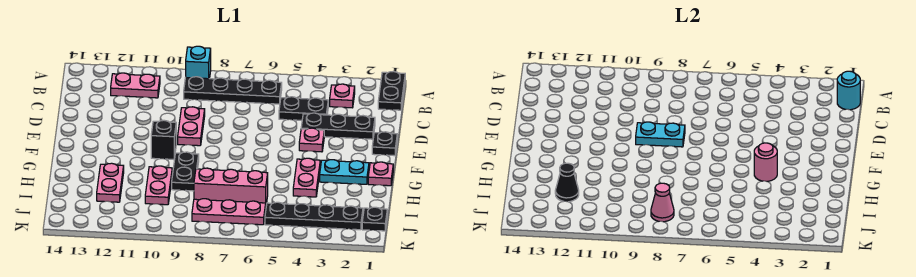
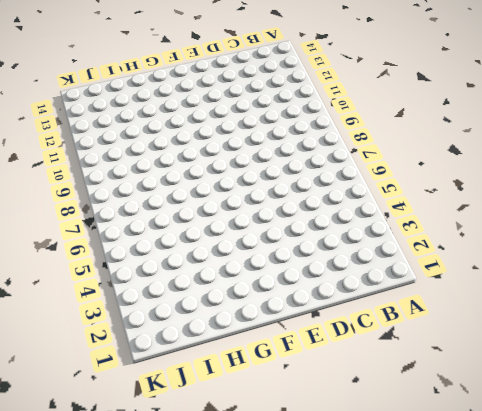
none -> black plate A1:B1 level 1
none -> cyan brick A9 level 1
none -> pink plate B3 level 1

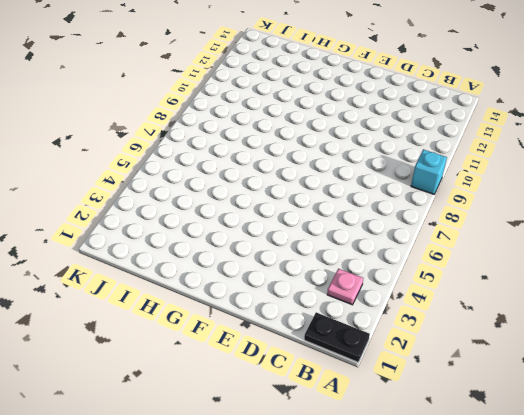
none -> black plate B6:B9 level 1
none -> pink plate B11:B12 level 1
none -> black plate C4:C5 level 1

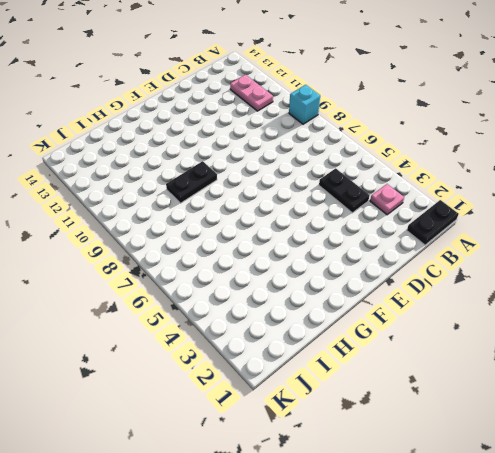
none -> black plate B6:B9 level 1
none -> black plate D2:D4 level 1
none -> pink plate D9:E9 level 1

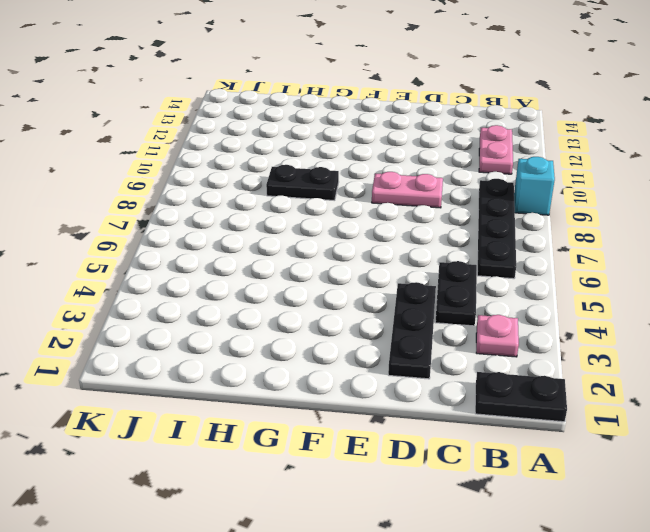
none -> black plate E1 level 1
none -> pink plate E4 level 1
none -> black brick F10 level 1

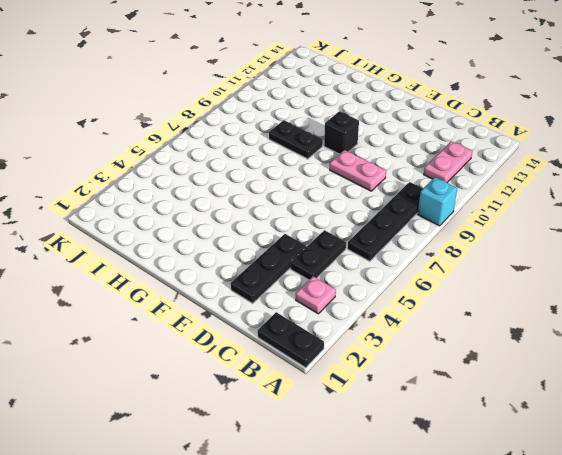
none -> black plate E1 level 1
none -> pink plate E4 level 1
none -> pink plate G1 level 1

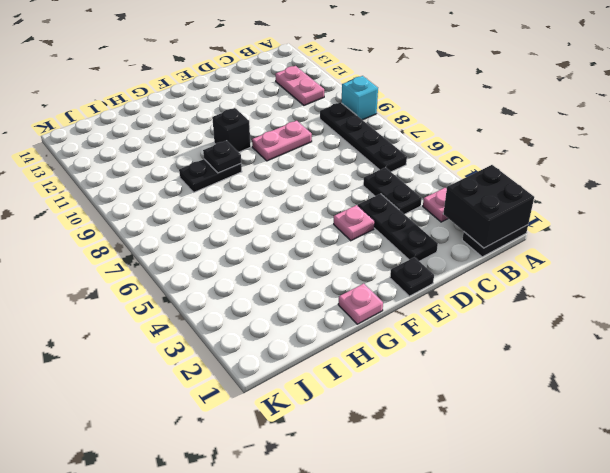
black brick A1:B2 level 2 -> cyan round brick B1 level 2
black plate G9 level 2 -> black plate J1 level 1
none -> cyan plate G2:G3 level 1
none -> pink plate G4:H4 level 1
none -> pink plate H10:I10 level 1

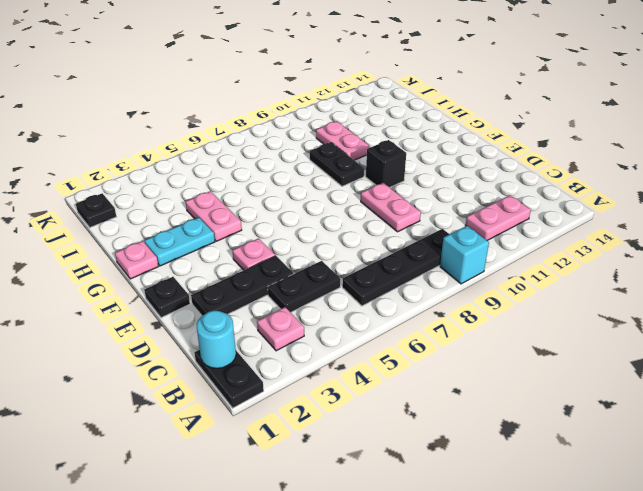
none -> pink plate H12:I12 level 1
none -> pink brick I6:I8 level 1
none -> black plate J2:J5 level 1

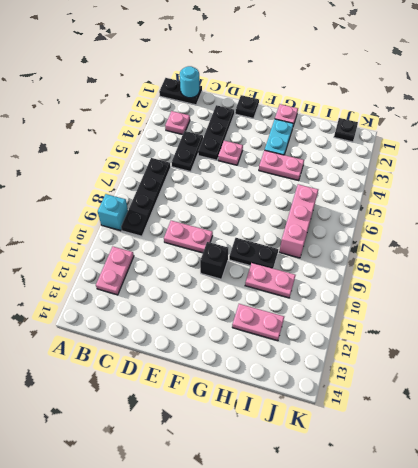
none -> black plate J2:J5 level 1
none -> pink plate J6:J8 level 1
none -> cyan plate E8:E9 level 2

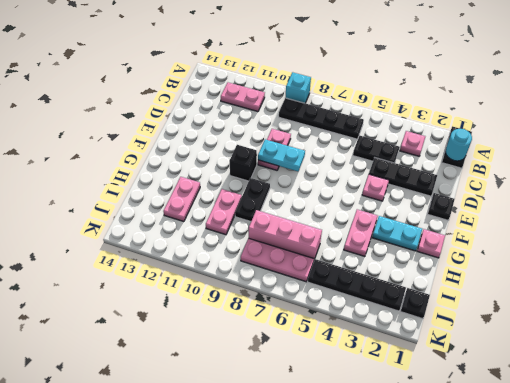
none -> pink round brick G4 level 2
none -> black cone I12 level 2
none -> pink cone J8 level 2

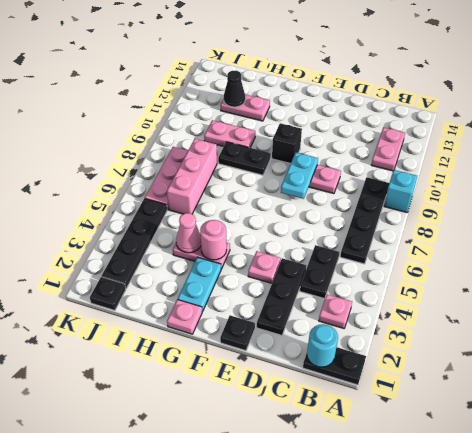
pink cone H4 level 2 -> pink cone J8 level 2

